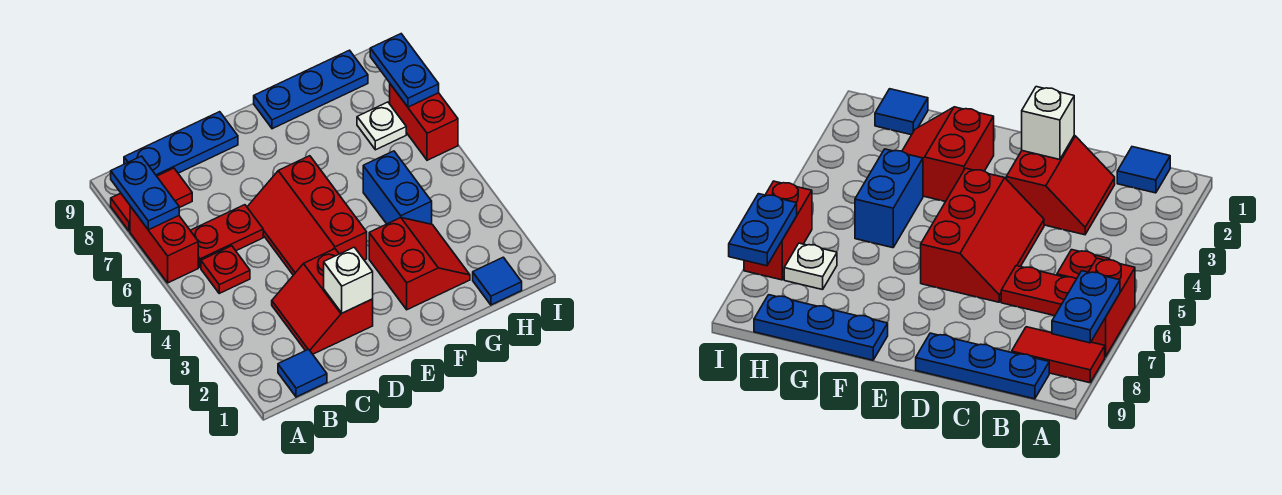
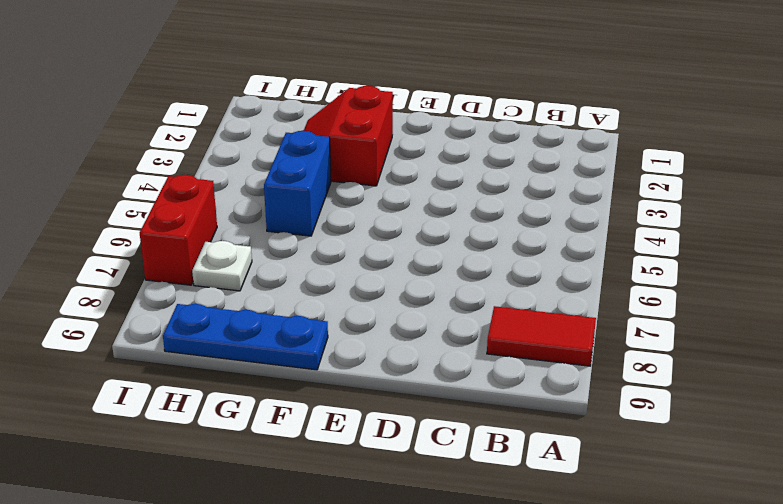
none -> red brick A6:A7 level 1
none -> blue tile B1 level 1
none -> red plate B5 level 1

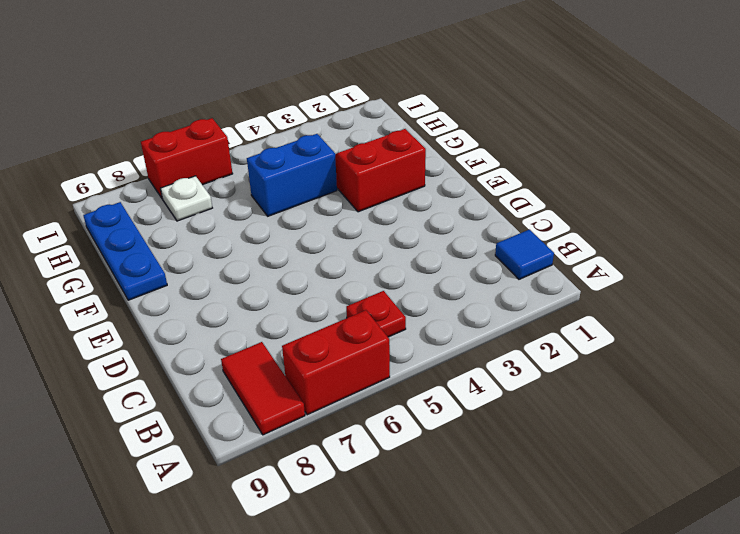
none -> red plate B6:C6 level 1
none -> blue plate B9:D9 level 1
none -> red slope C2:D3 level 1 top D

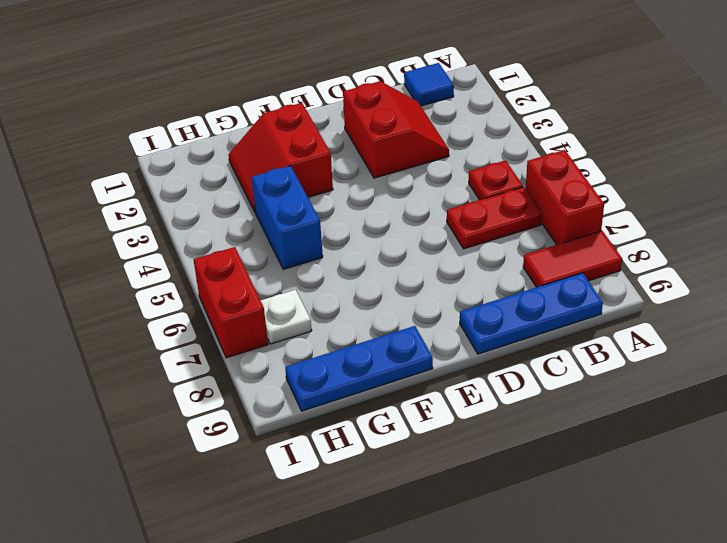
none -> red slope D4:E6 level 1 top E
none -> blue tile H1 level 1
none -> blue plate A7:A8 level 2

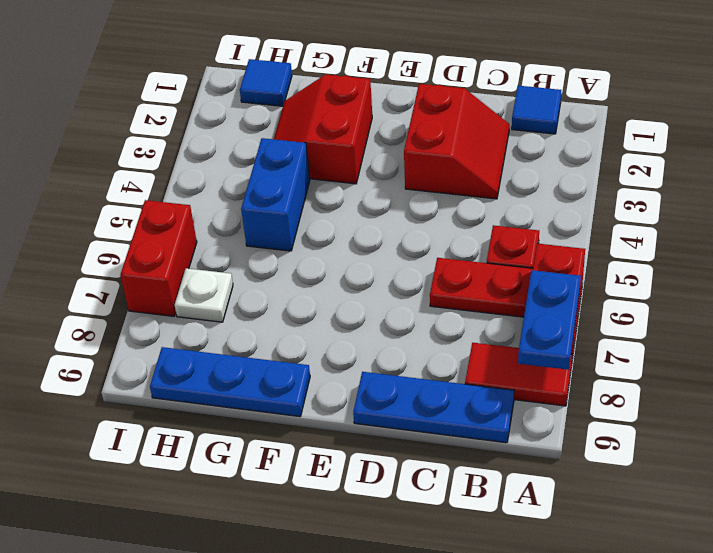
none -> red slope D4:E6 level 1 top E
none -> white brick D2 level 2
none -> blue plate I7:I8 level 2

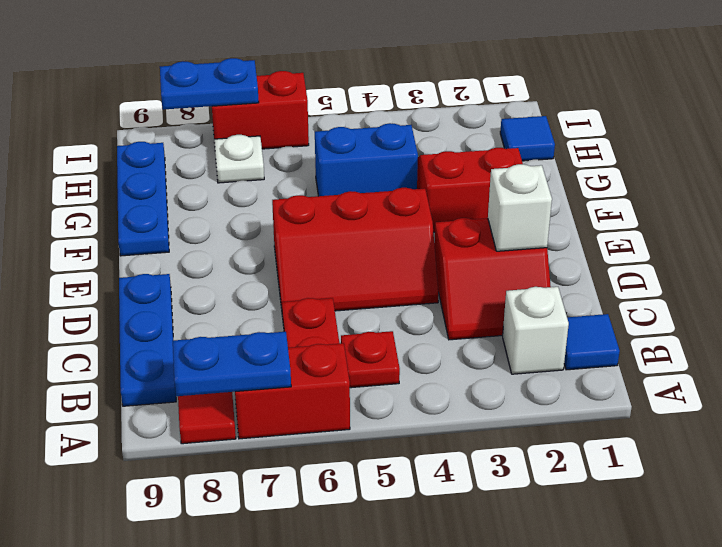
white brick B2 level 1 -> none

